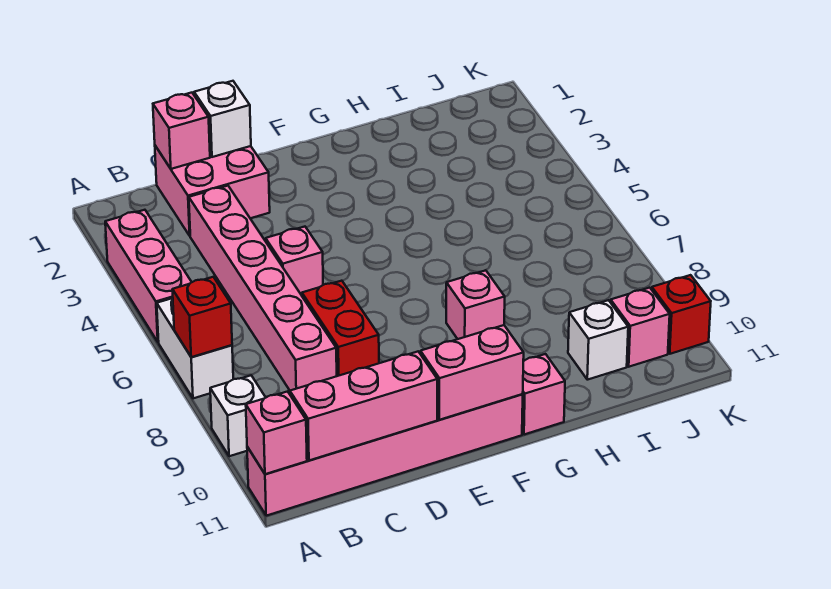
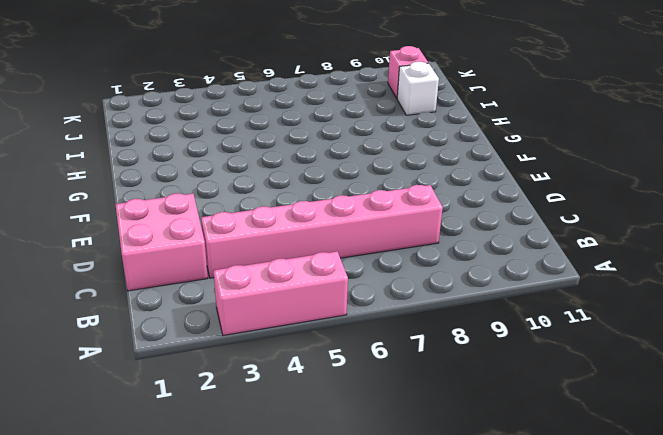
none -> white brick A6:A7 level 1
none -> white brick A9 level 1
none -> pink brick A11:F11 level 1

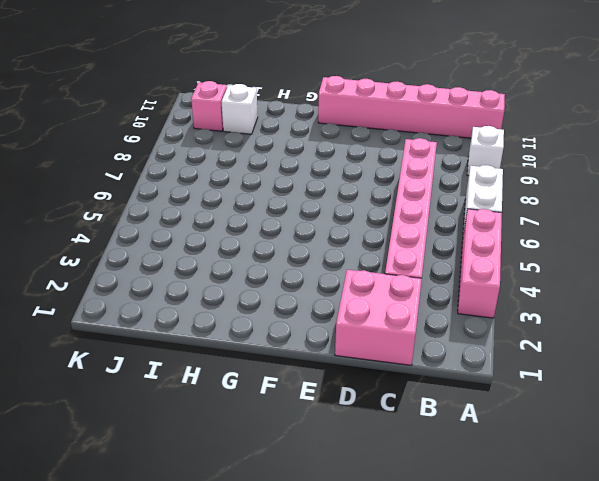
none -> pink brick D5 level 1
none -> red brick D7:D8 level 1
none -> pink brick G8 level 1

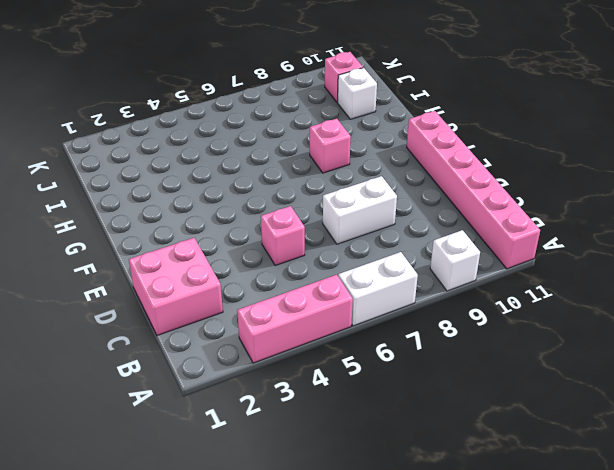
white brick D7:D8 level 1 -> red brick D7:D8 level 1
none -> pink brick C3:C8 level 1
none -> pink brick G11 level 1
none -> red brick K10 level 1

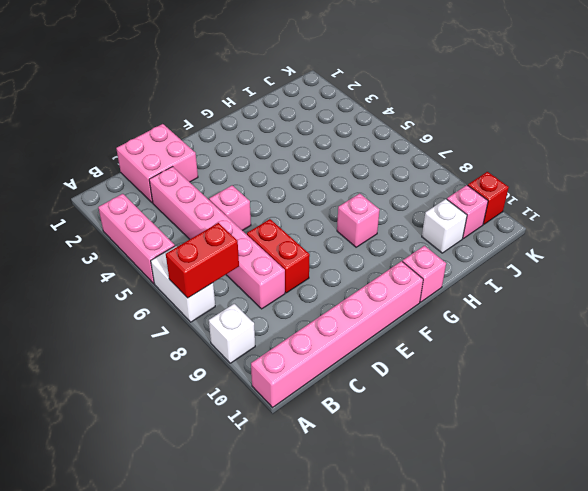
red brick A7:B7 level 2 -> red brick A7 level 2
none -> pink brick A11 level 2
none -> pink brick B11:D11 level 2
none -> pink brick C1 level 2

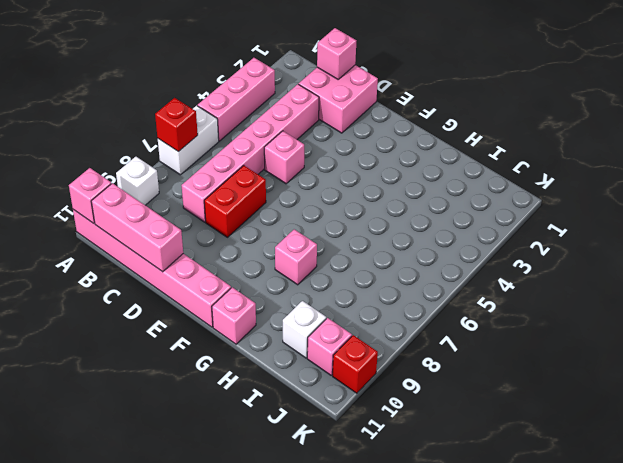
none -> white brick D1 level 2
none -> pink brick E11:F11 level 2

